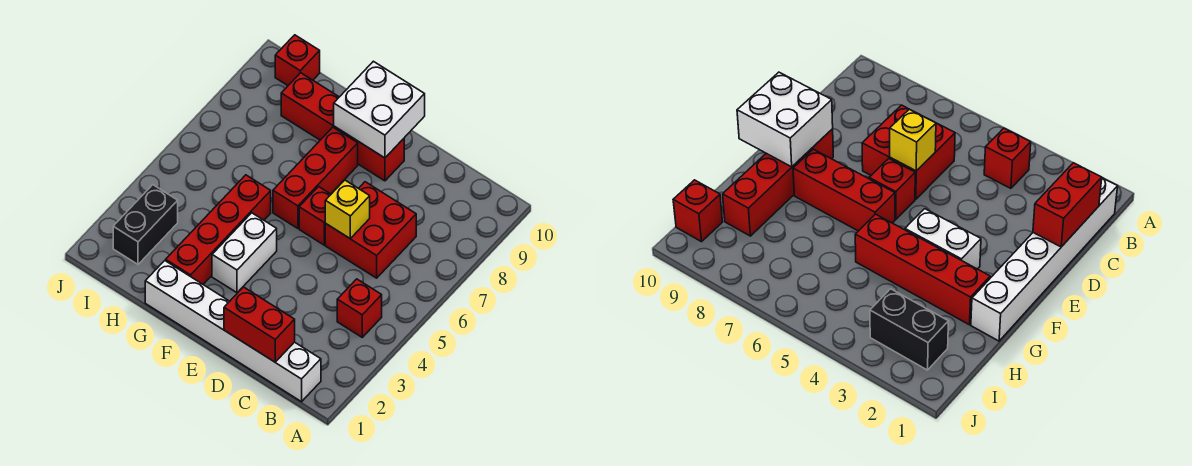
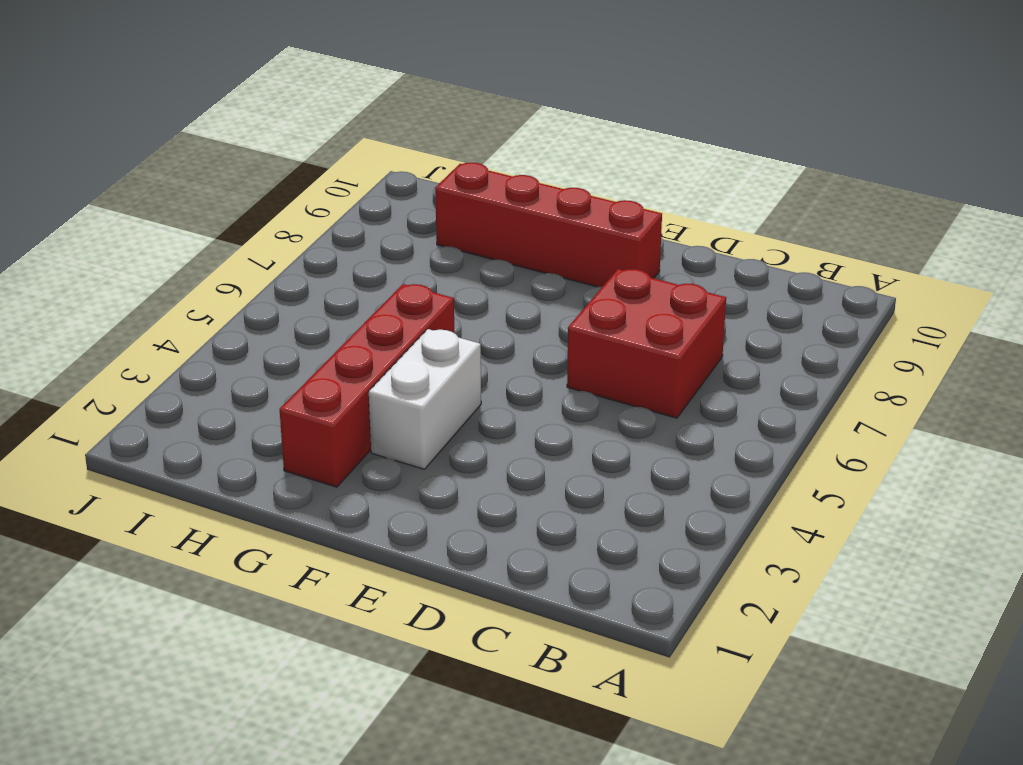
none -> white brick B1:G1 level 1
none -> red brick B4 level 1
none -> red brick E6 level 1

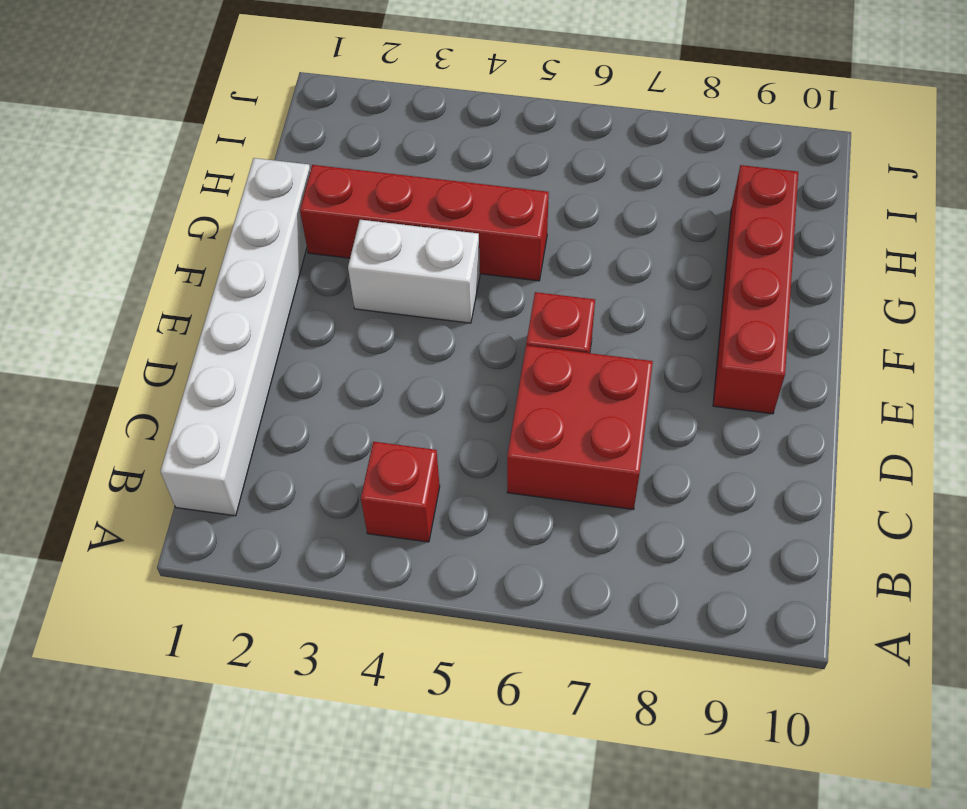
none -> red brick F6:F8 level 1
none -> black brick I2:I3 level 1
none -> red brick I10 level 1

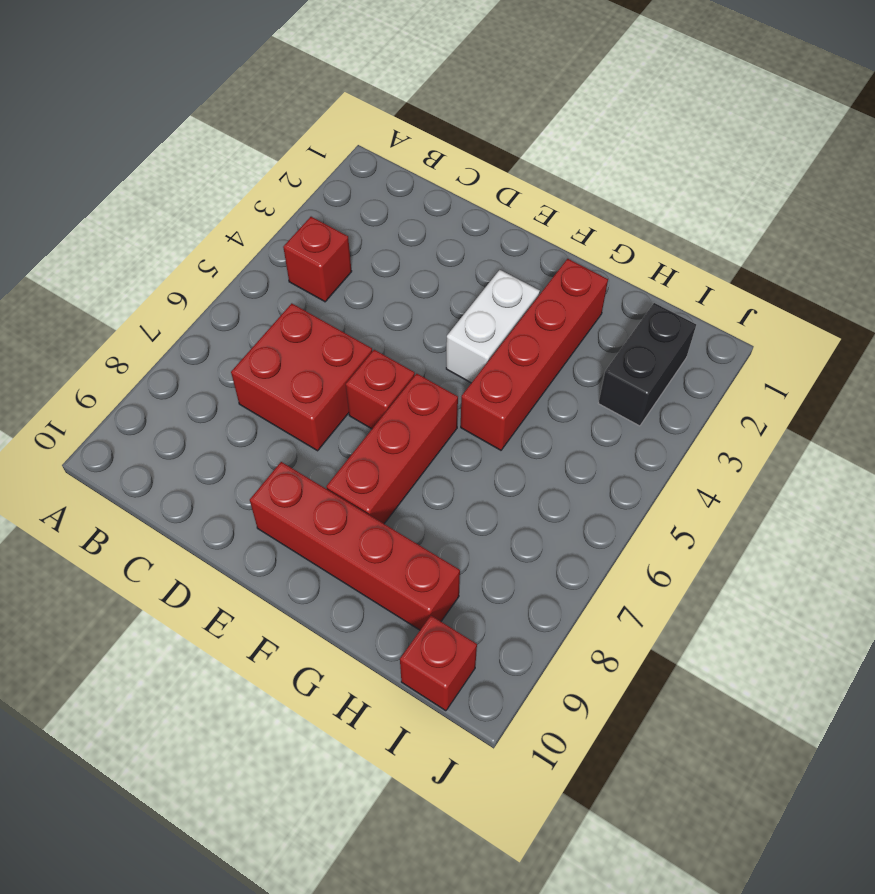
none -> white brick B1:G1 level 1
none -> red brick C1:D1 level 2
none -> yellow brick D6 level 2

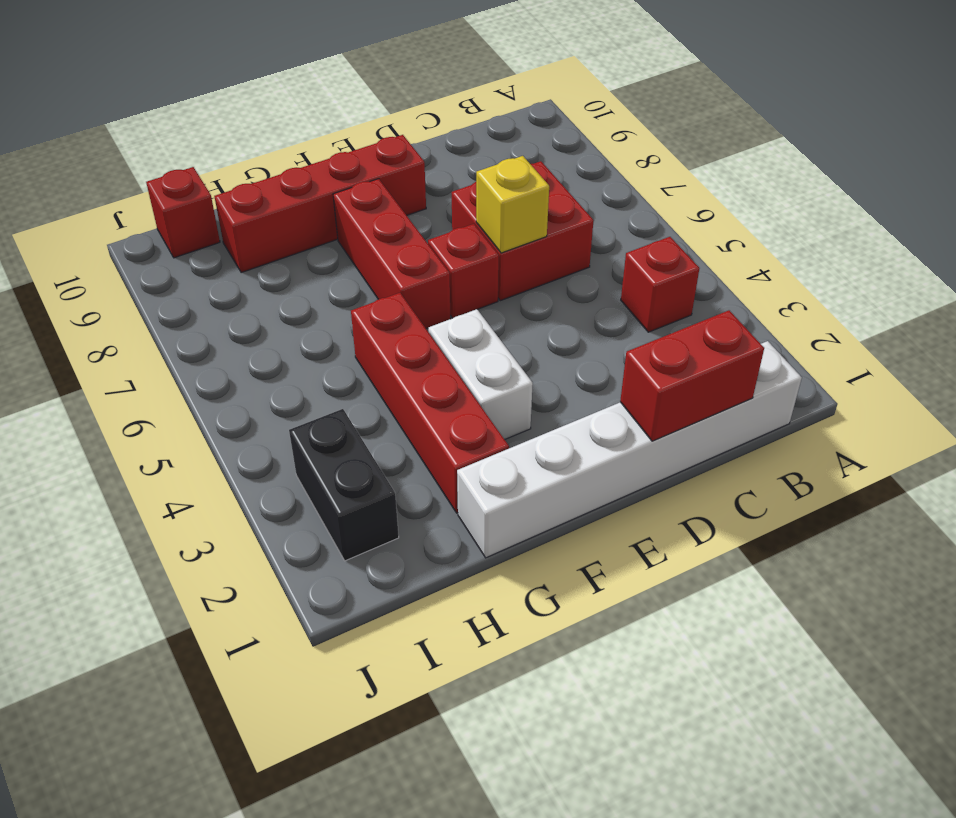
none -> white brick E9:F10 level 2

